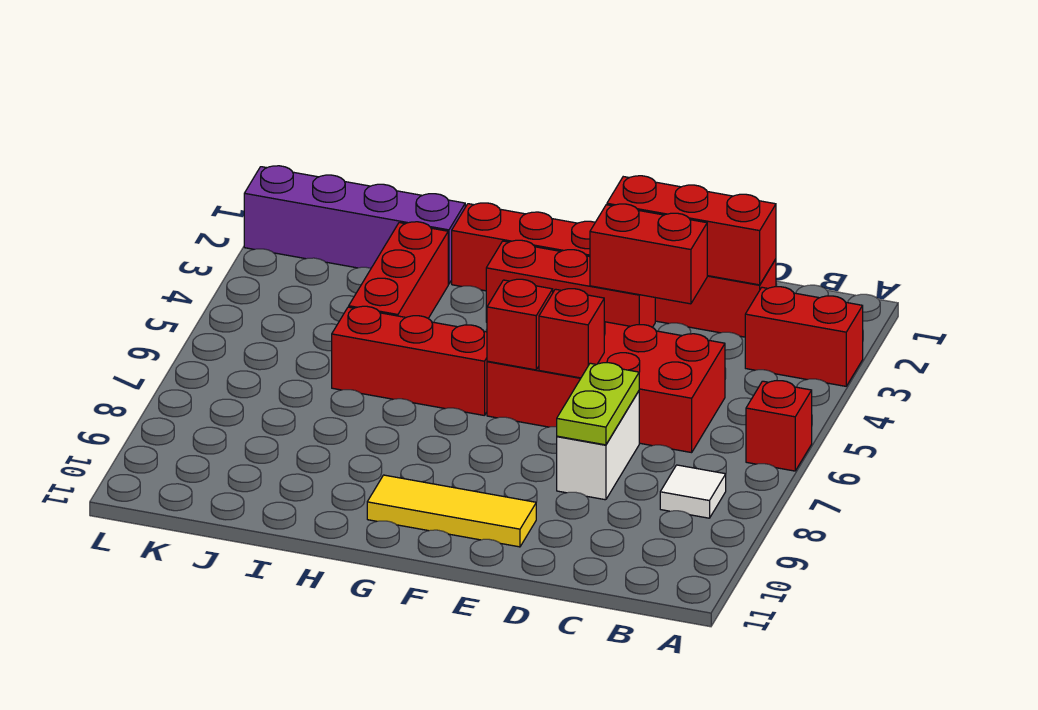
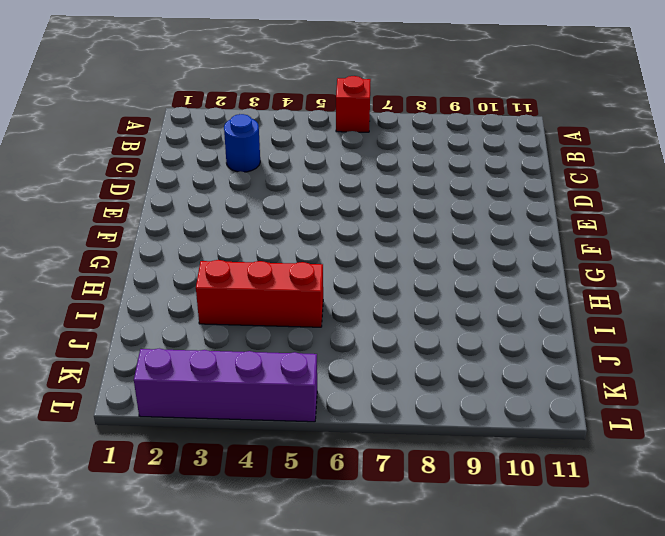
blue round brick C3 level 1 -> none
purple brick L2:L5 level 1 -> purple brick I2:L2 level 1
none -> red brick A3:B3 level 1
none -> white tile B8 level 1
none -> red brick C2:H2 level 1

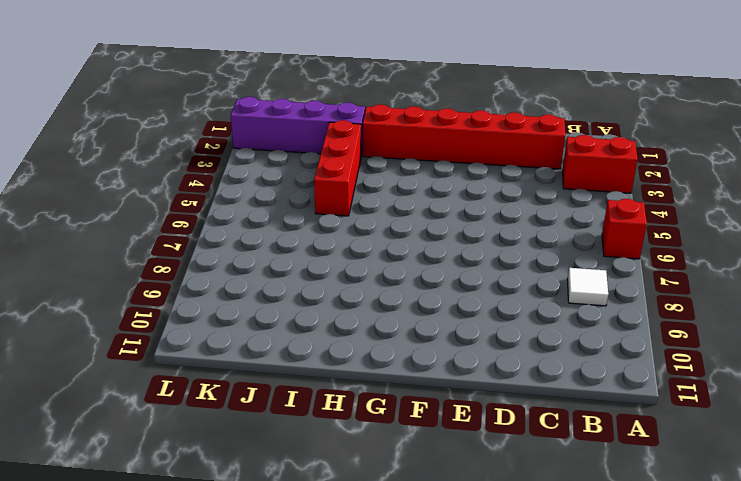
none -> red brick C5:F6 level 1
none -> white brick D7:D8 level 1
none -> red brick E3:G3 level 1

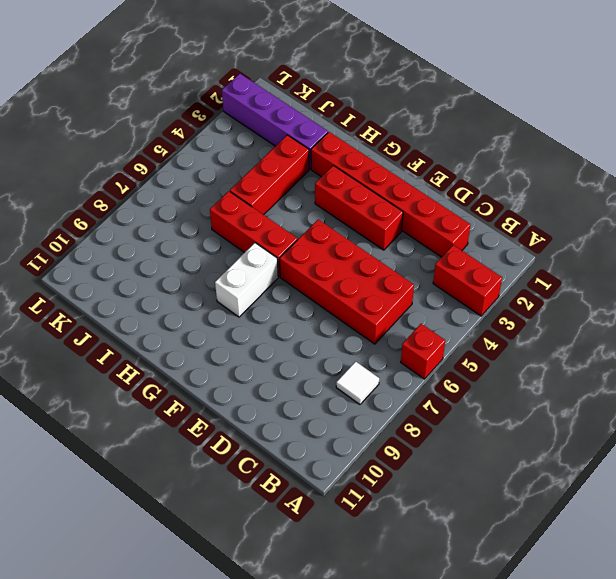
white brick G7:G8 level 1 -> white brick D7:D8 level 1
none -> yellow tile E10:G10 level 1
none -> red brick C2:E2 level 2
none -> red brick D3:E3 level 2

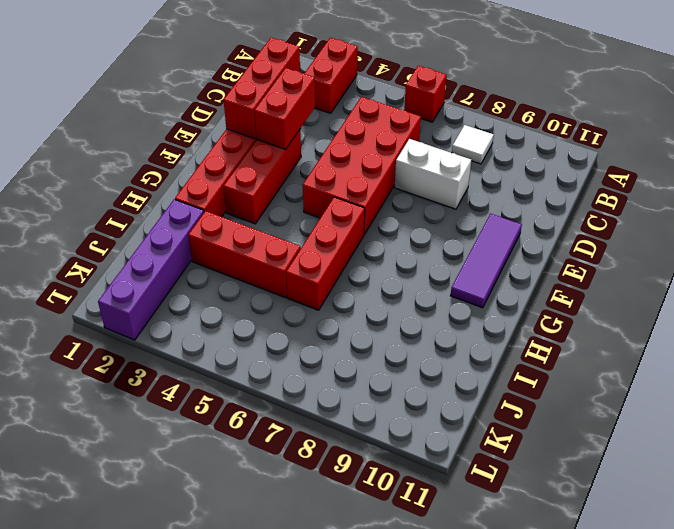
purple tile E10:G10 level 1 -> yellow tile E10:G10 level 1
none -> lime plate D7:D8 level 2
none -> red brick E6 level 2
none -> red brick F6 level 2

